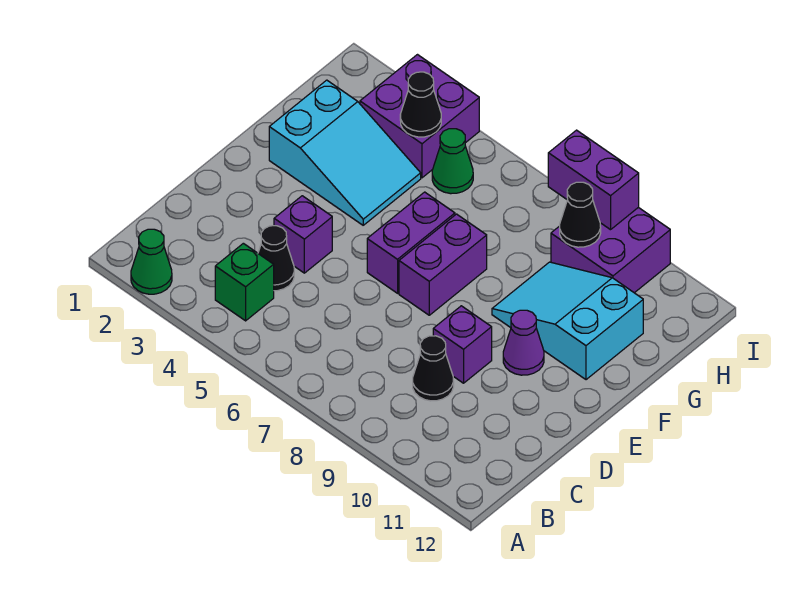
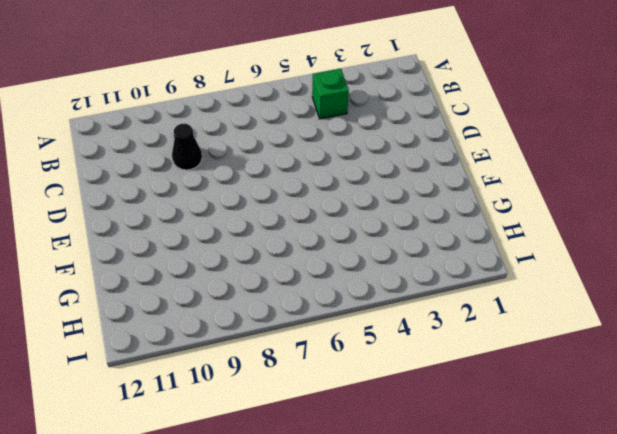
none -> green cone A2 level 1
none -> black cone C4 level 1
none -> purple brick D4 level 1

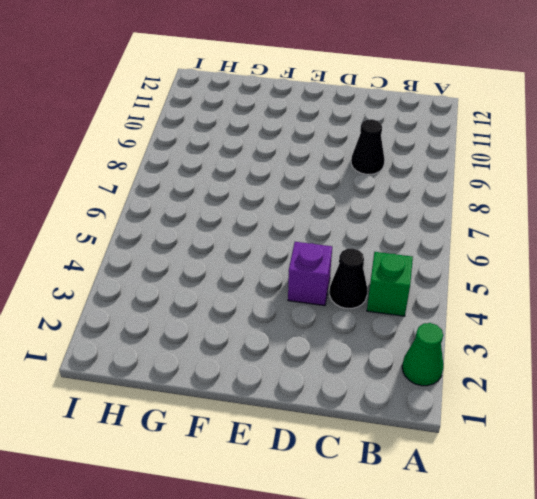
none -> purple brick D9 level 1
none -> purple brick E6:F6 level 1
none -> purple brick E7:F7 level 1

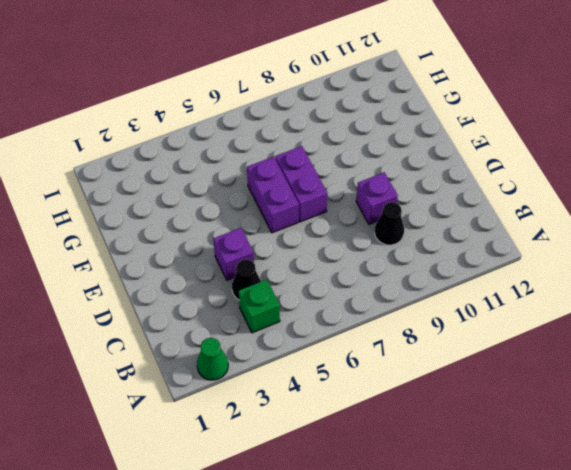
none -> purple cone E10 level 1
none -> cyan slope F2:G4 level 1 top 2
none -> cyan slope F9:G11 level 1 top 11

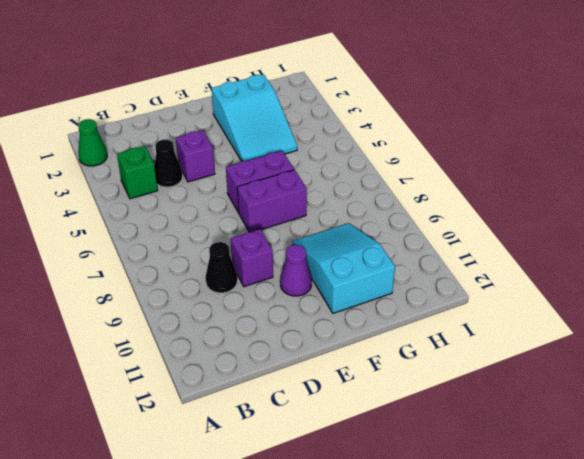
none -> purple brick H3:I4 level 1
none -> green cone H5 level 1
none -> purple brick H9:I10 level 1

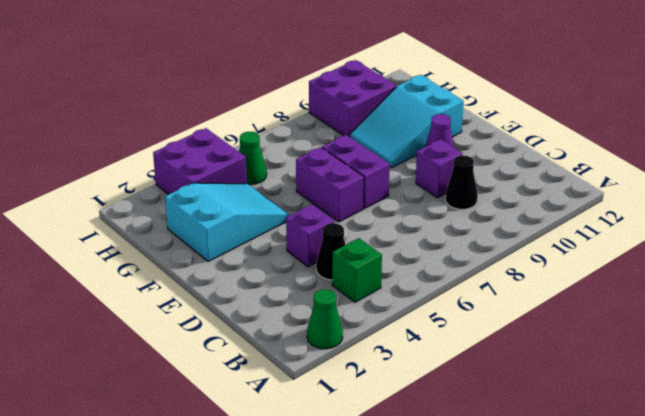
none -> black cone H4 level 2
none -> black cone H9 level 2
none -> purple brick I8:I9 level 2

